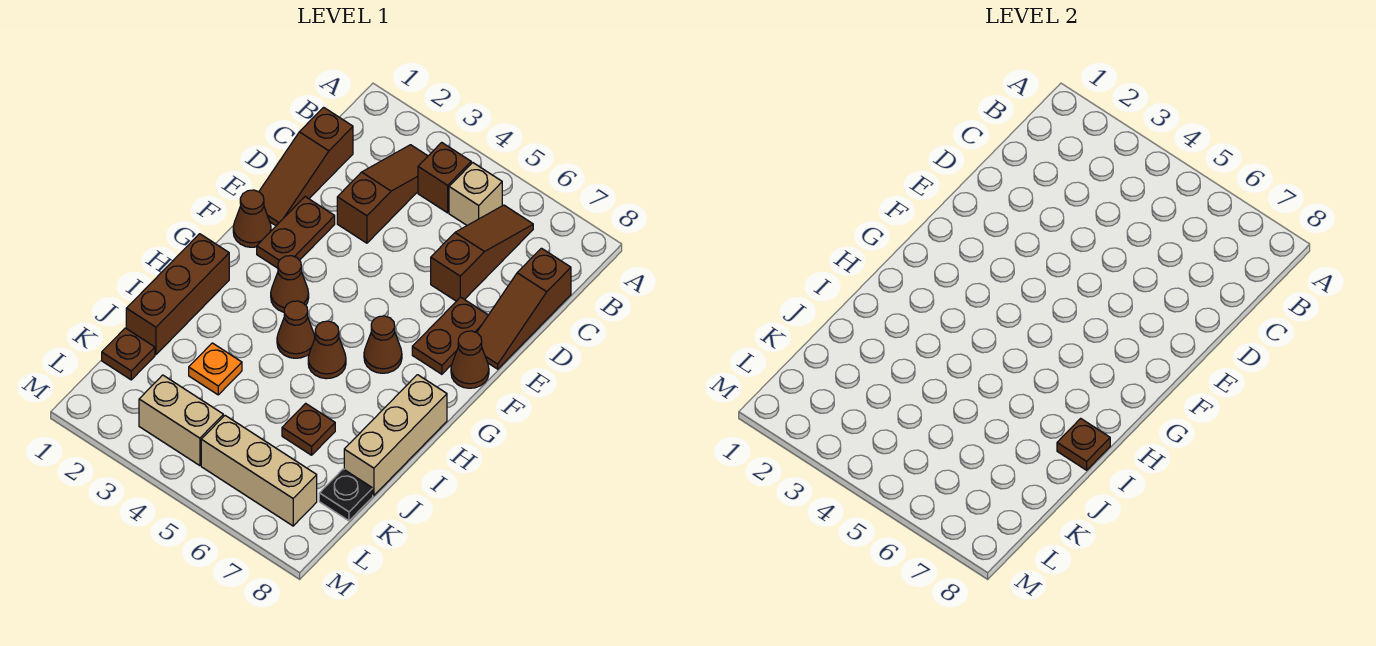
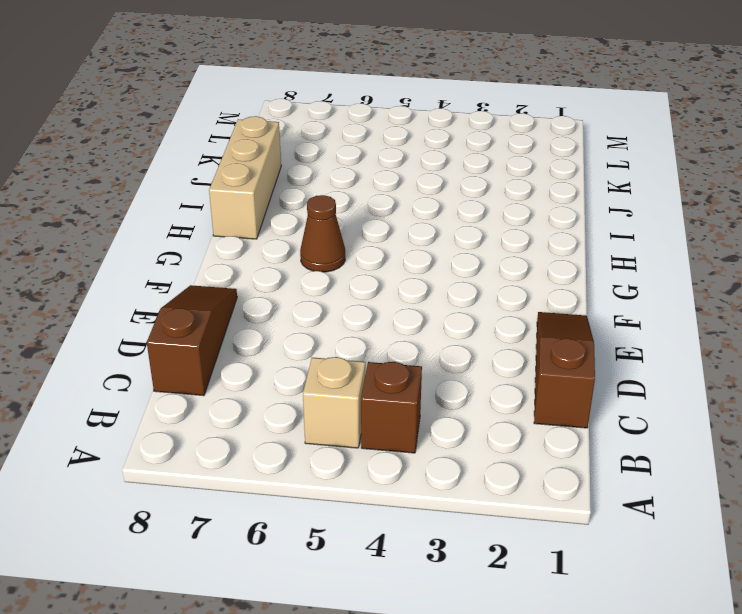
none -> brown slope B3:D3 level 1 top D
none -> brown slope B6:D6 level 1 top D
none -> brown plate E2:F2 level 1

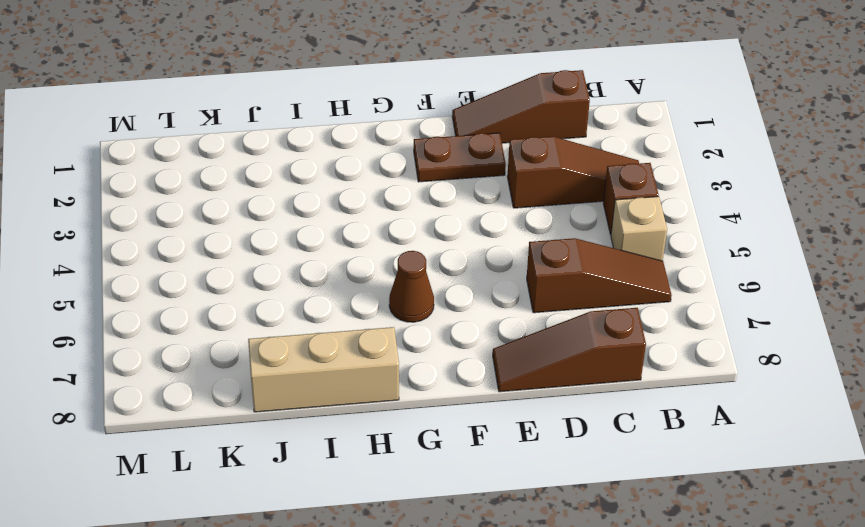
none -> brown plate E7:F7 level 1
none -> brown cone F1 level 1
none -> brown cone F8 level 1

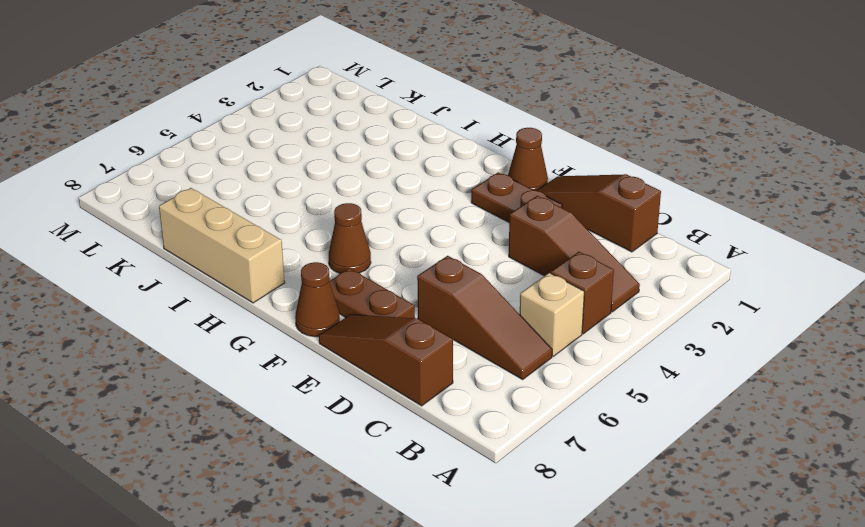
none -> brown cone G3 level 1
none -> brown brick H1:J1 level 1
none -> brown cone H4 level 1

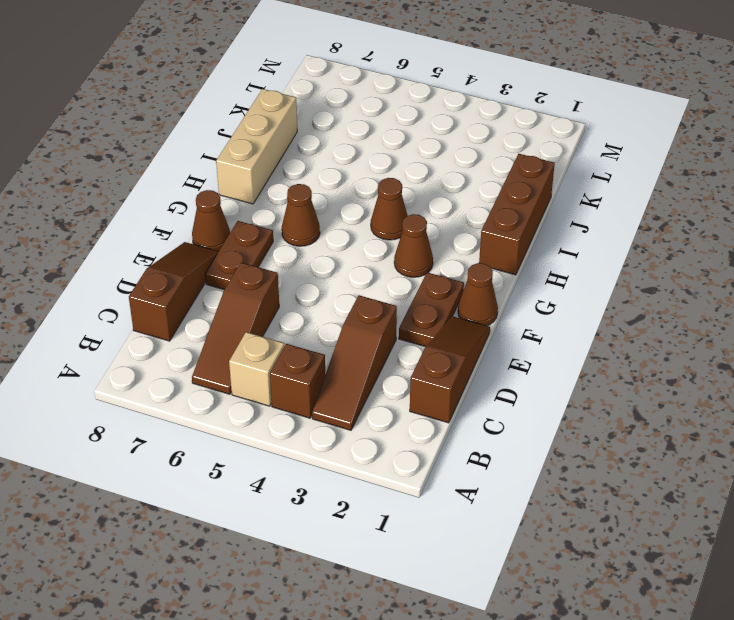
none -> brown cone H5 level 1
none -> orange plate J3 level 1
none -> brown plate J6 level 1

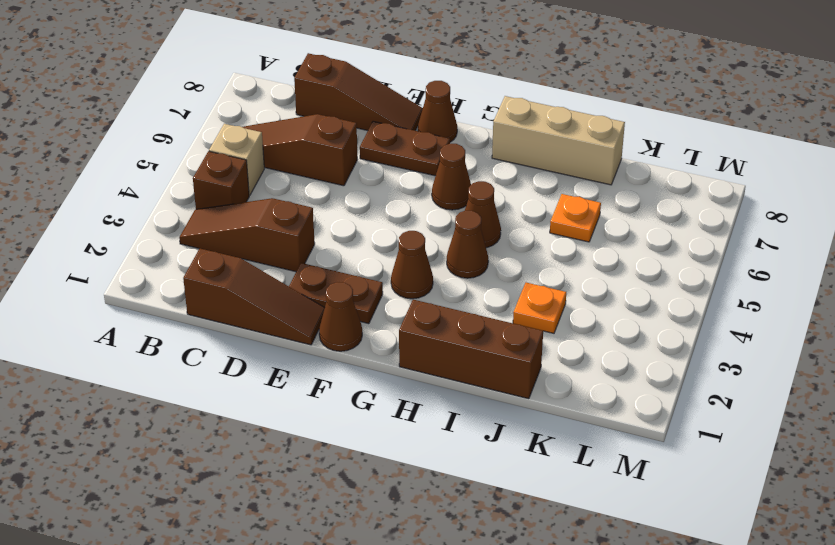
orange plate J6 level 1 -> brown plate J6 level 1
none -> brown plate K1 level 1
none -> black plate K8 level 1
none -> tan brick L3:L4 level 1

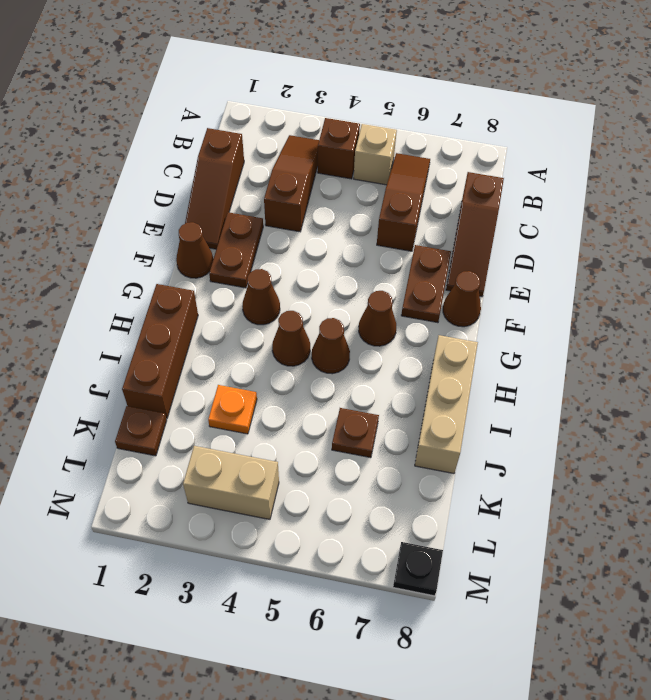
black plate M8 level 1 -> black plate K8 level 1
none -> tan brick L5:L7 level 1
none -> brown plate I8 level 2

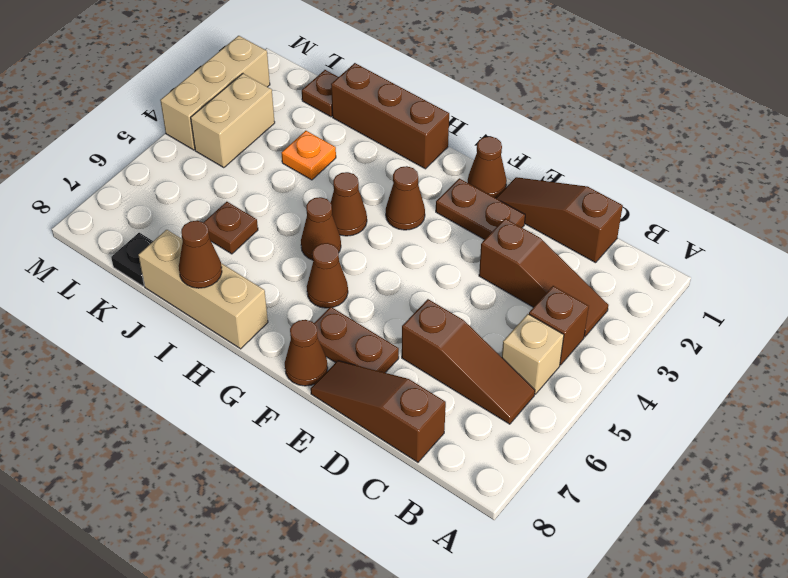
brown cone I8 level 2 -> brown plate I8 level 2
tan brick M2:M4 level 1 -> tan brick L5:L7 level 1

